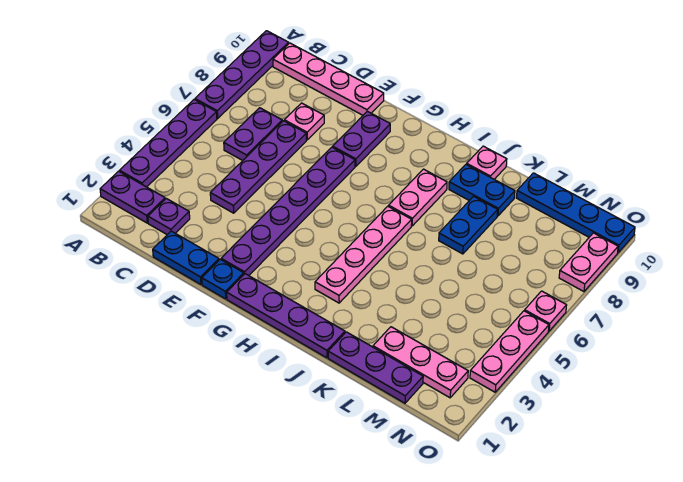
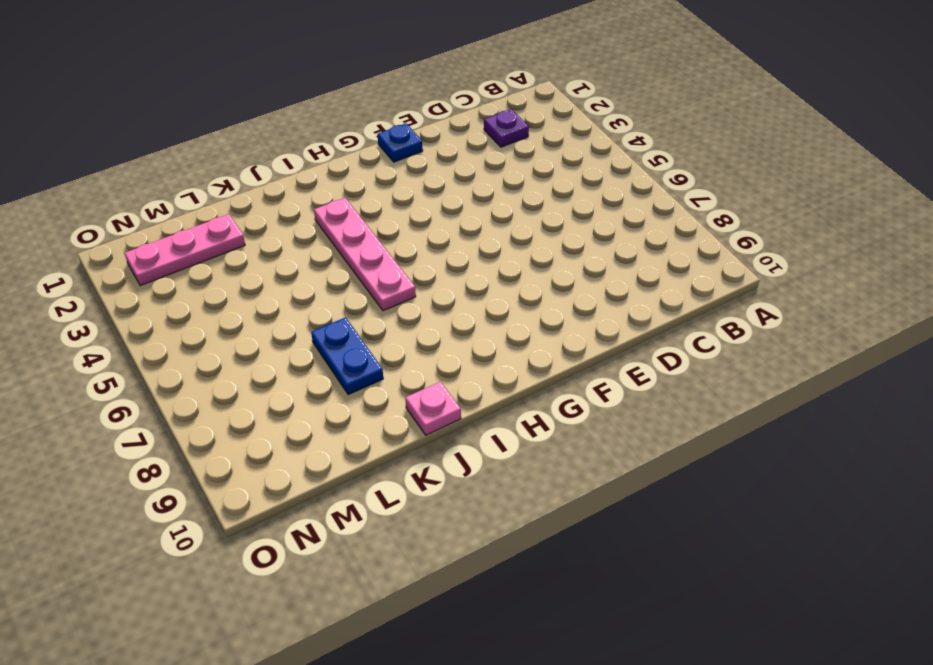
none -> purple plate A2:B2 level 1
none -> purple plate A3:A6 level 1
none -> purple plate A7:A10 level 1

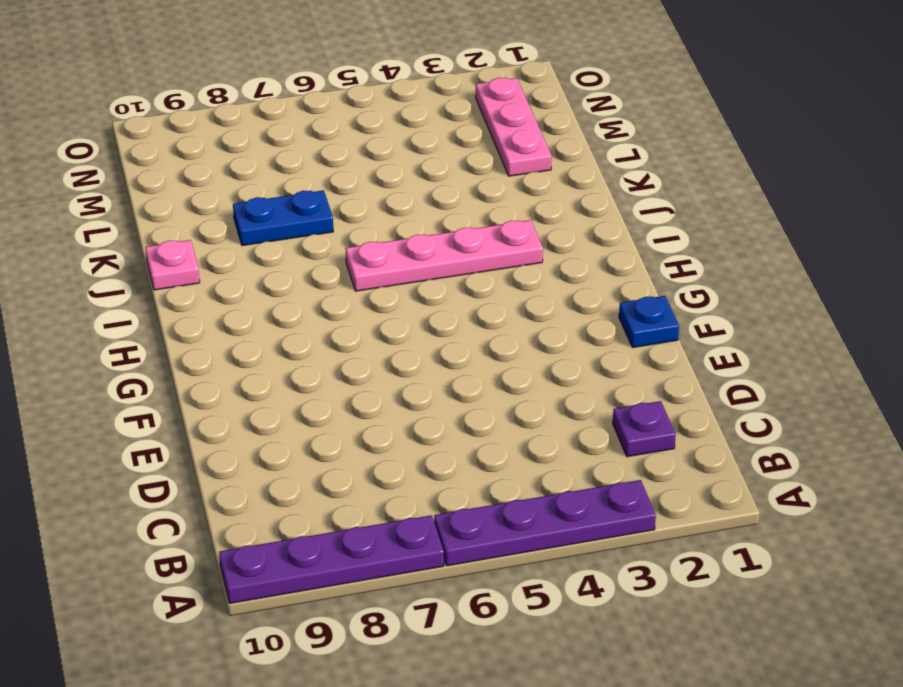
none -> purple plate A2:B2 level 1
none -> pink plate B10:E10 level 1
none -> purple plate C6:C7 level 1

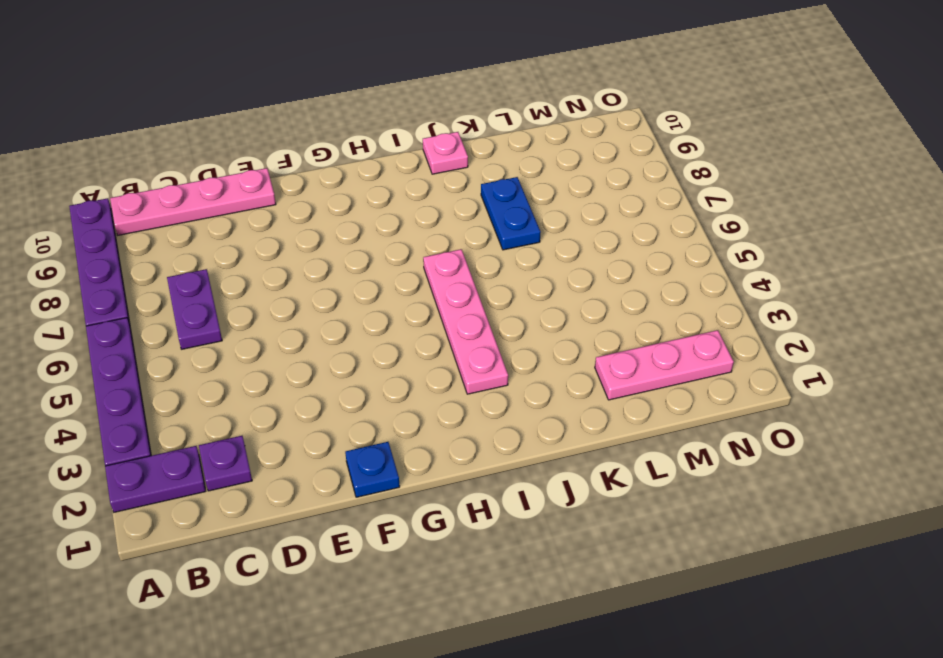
none -> blue plate D1:E1 level 1
none -> purple plate D4:D7 level 1
none -> pink plate D8 level 1

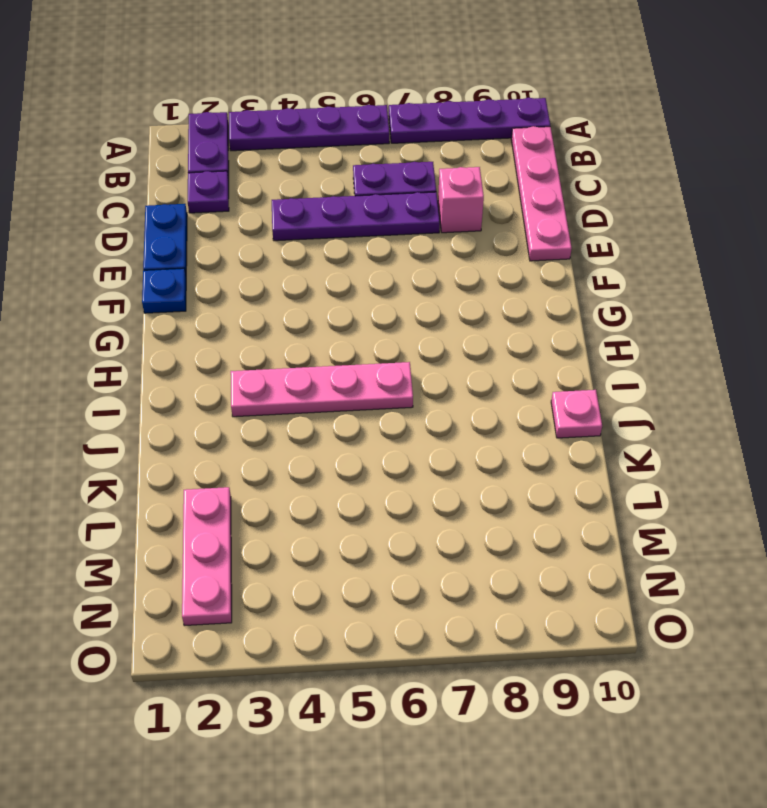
pink brick D8 level 1 -> pink plate D8 level 1
none -> purple plate F2:F7 level 1
none -> purple plate F8:F9 level 1
none -> purple plate G1:J1 level 1

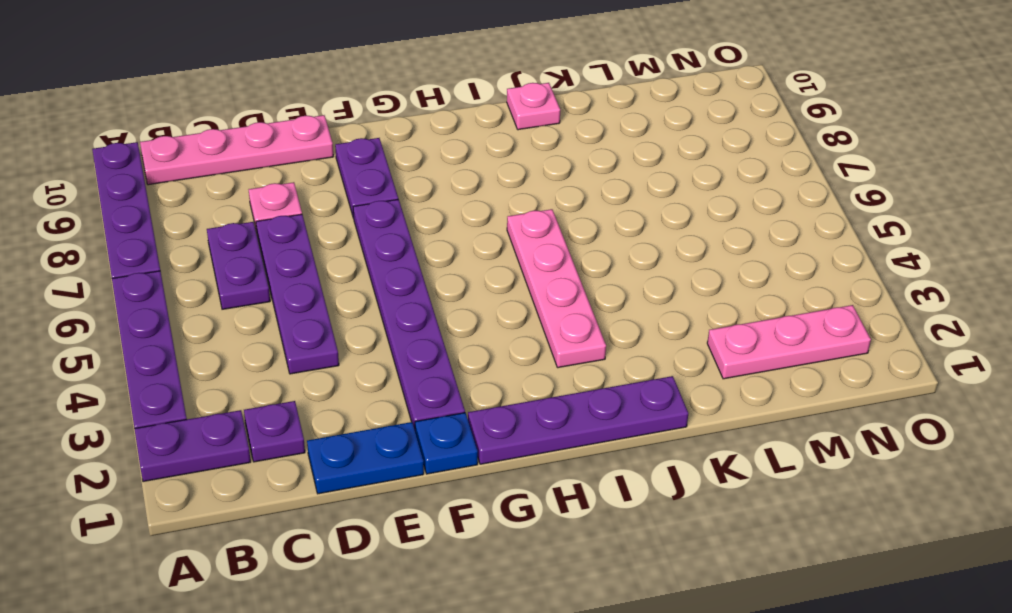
none -> pink plate I7:I8 level 1
none -> blue plate J9:K9 level 1
none -> purple plate K1:M1 level 1

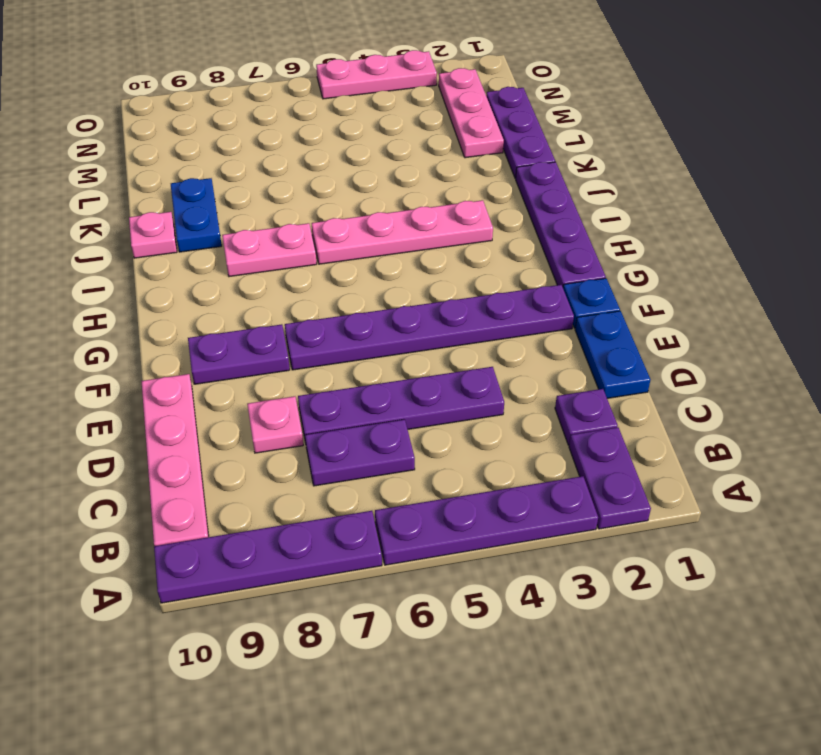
none -> blue plate K7:K8 level 1
none -> blue plate L10:O10 level 1
none -> pink plate O6 level 1

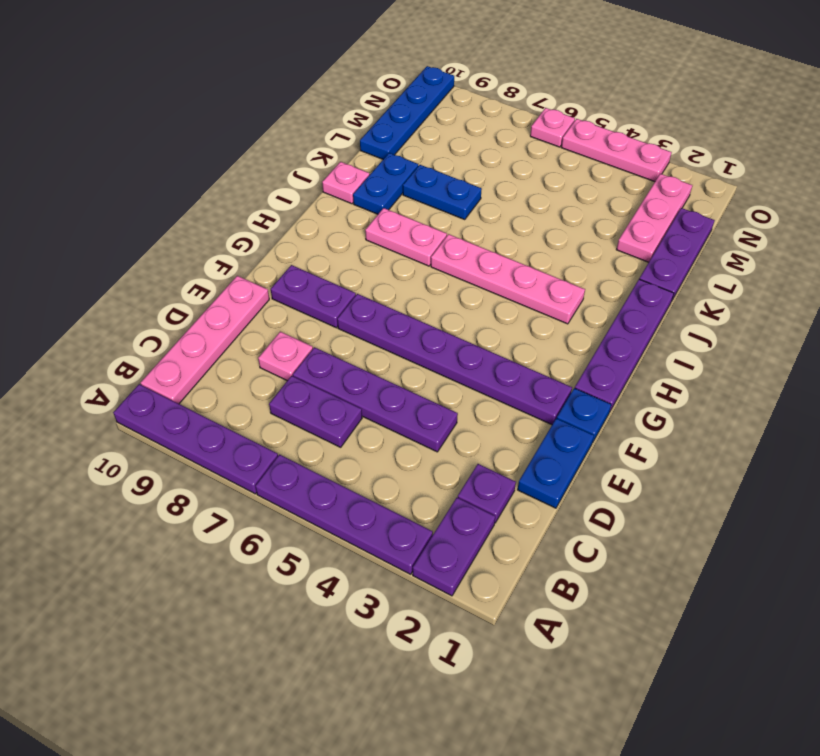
none -> pink plate O8:O9 level 1

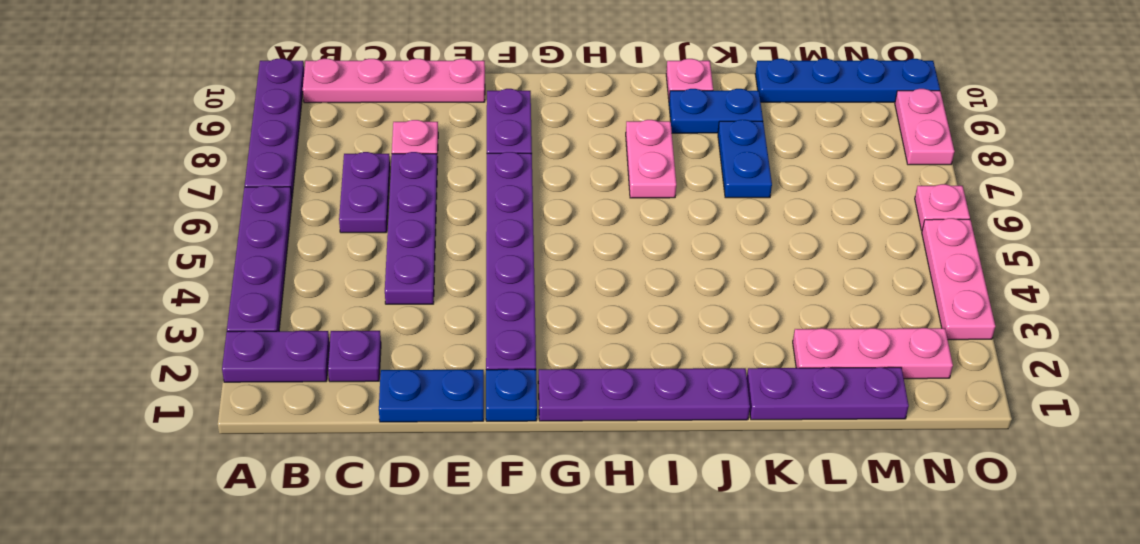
none -> pink plate I3:I6 level 1

